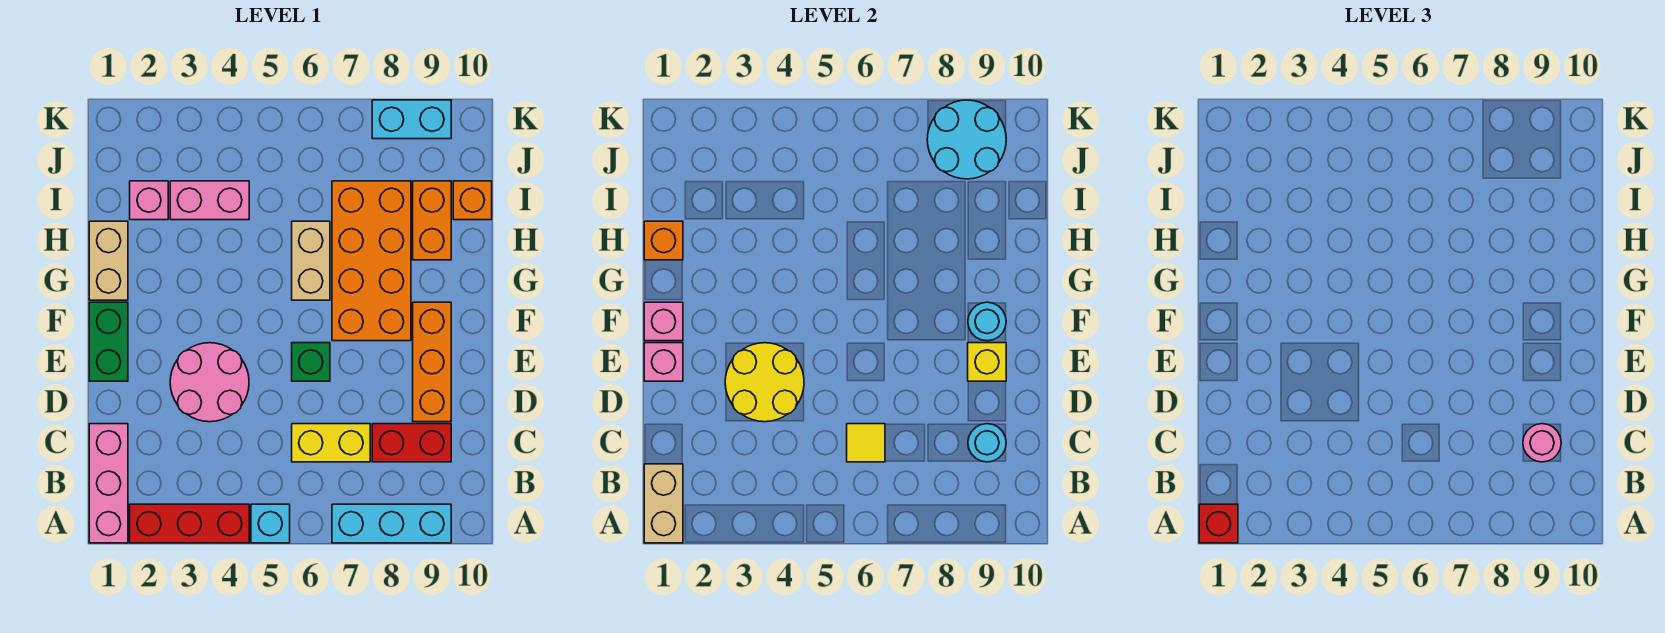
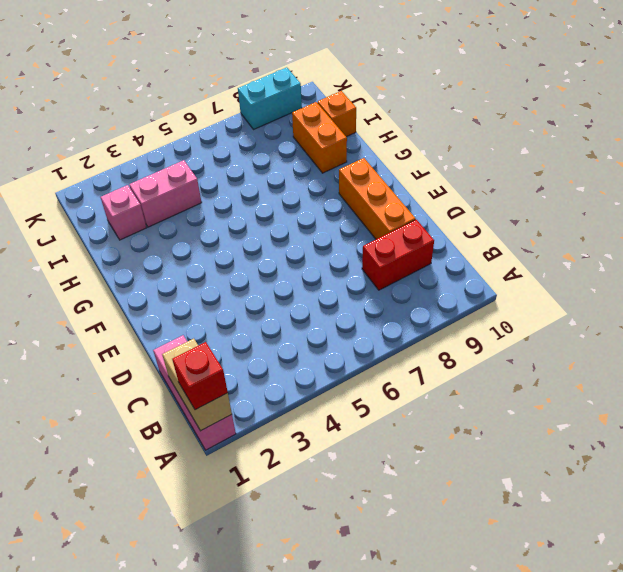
none -> red brick A2:A4 level 1
none -> cyan brick A5 level 1
none -> cyan brick A7:A9 level 1
none -> yellow brick C6:C7 level 1

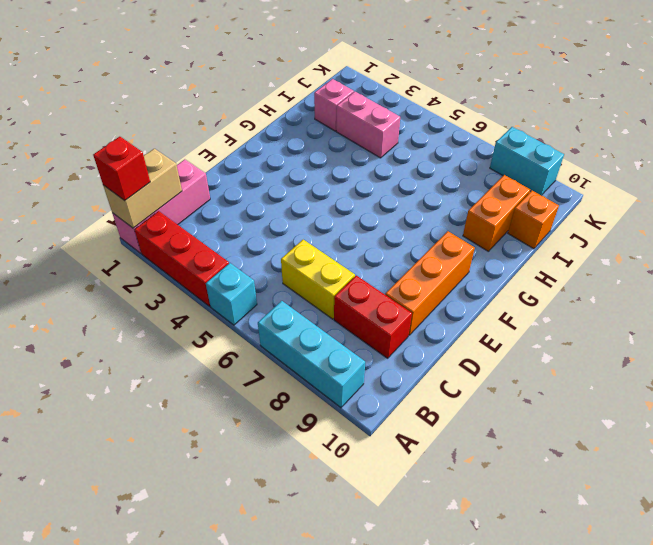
none -> pink round brick D3:E4 level 1
none -> green brick E1:F1 level 1
none -> green brick E6 level 1
none -> orange brick F7:I8 level 1

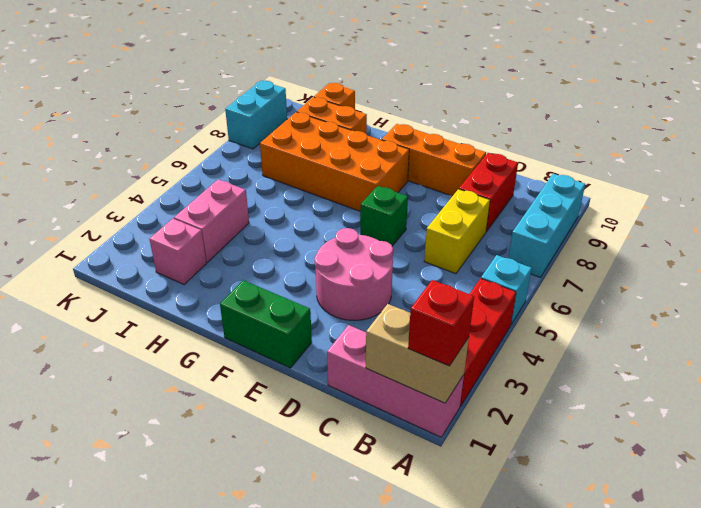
none -> tan brick G1:H1 level 1
none -> tan brick G6:H6 level 1
none -> yellow tile C6 level 2
none -> cyan round brick C9 level 2

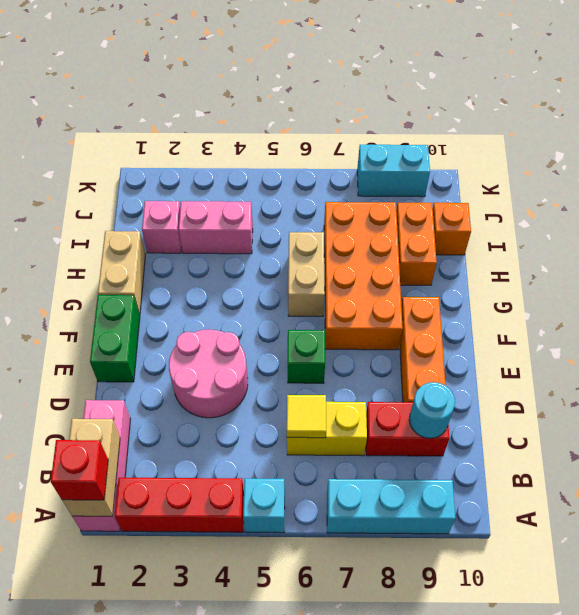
none -> yellow round brick D3:E4 level 2
none -> pink brick E1 level 2
none -> yellow brick E9 level 2
none -> pink brick F1 level 2

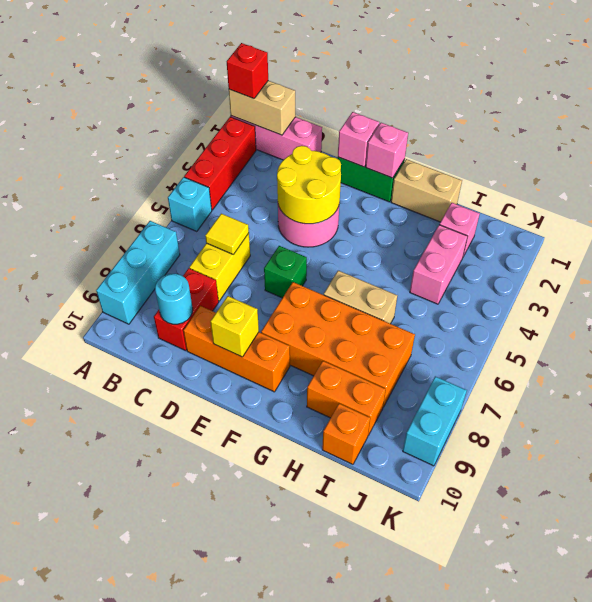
none -> cyan round brick F9 level 2
none -> orange brick H1 level 2
none -> cyan round brick J8:K9 level 2
none -> pink round brick C9 level 3

